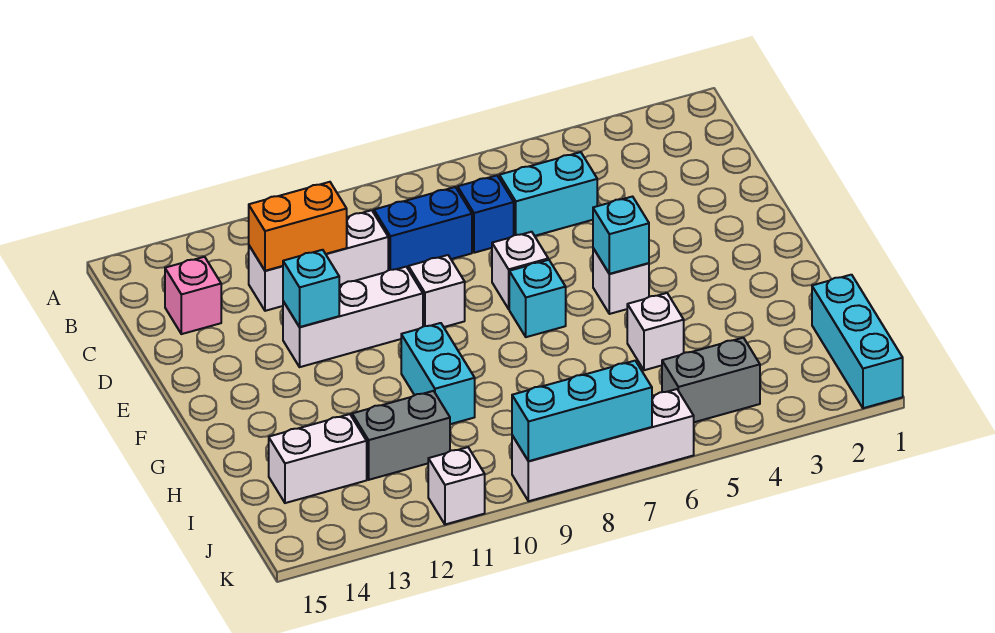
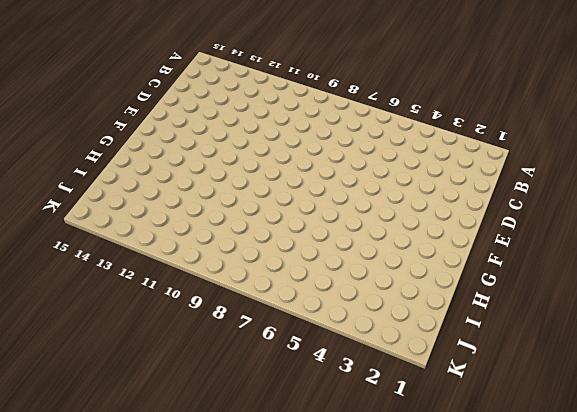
none -> cyan brick C5:C6 level 1
none -> blue brick C7 level 1
none -> blue brick C8:C9 level 1

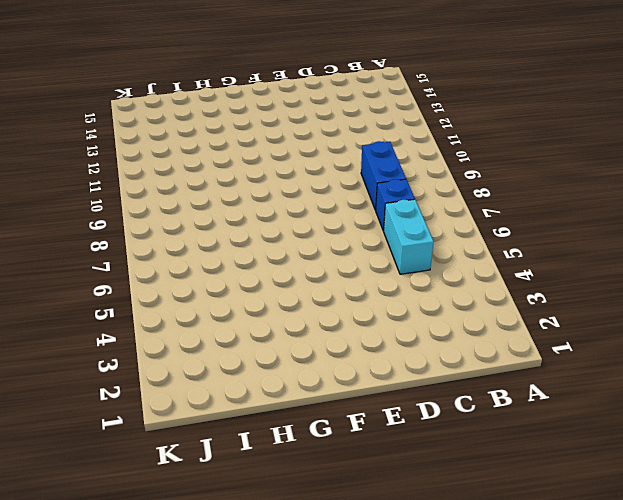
none -> white brick C10:C12 level 1
none -> pink brick C14 level 1
none -> white brick E7 level 1

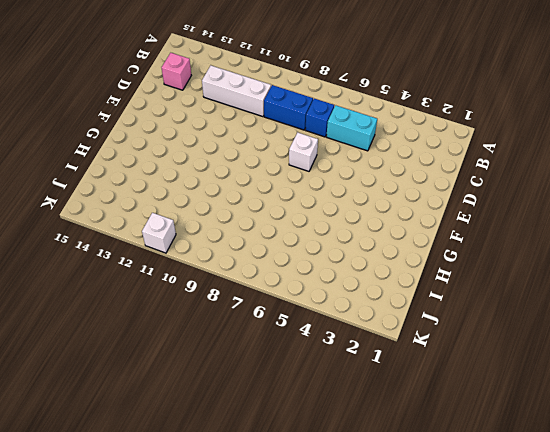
none -> white brick E9 level 1
none -> white brick E10:E12 level 1
none -> white brick F5 level 1

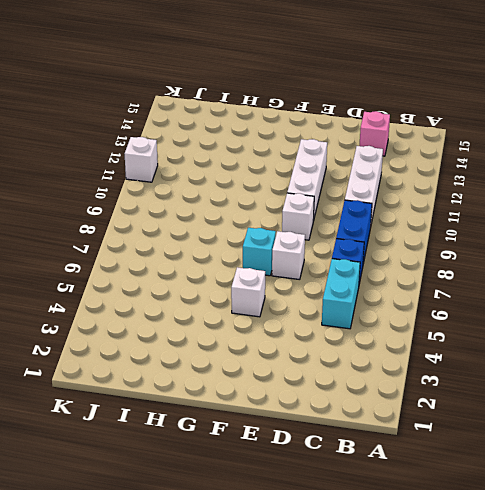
none -> cyan brick G10:H10 level 1
none -> white brick H5 level 1
none -> cyan brick I1:K1 level 1

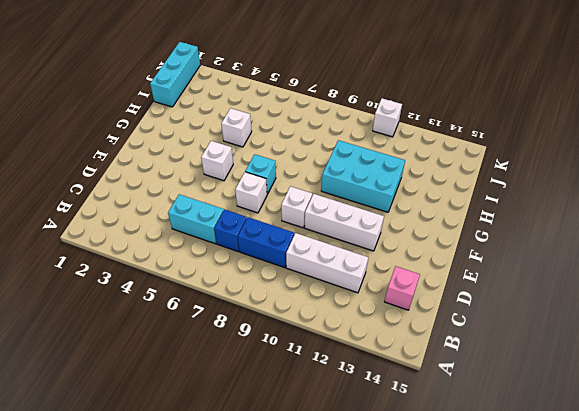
cyan brick G10:H12 level 1 -> cyan brick G10:H10 level 1
none -> grey brick I11:I12 level 1
none -> white brick I13:I14 level 1
none -> grey brick J4:J5 level 1

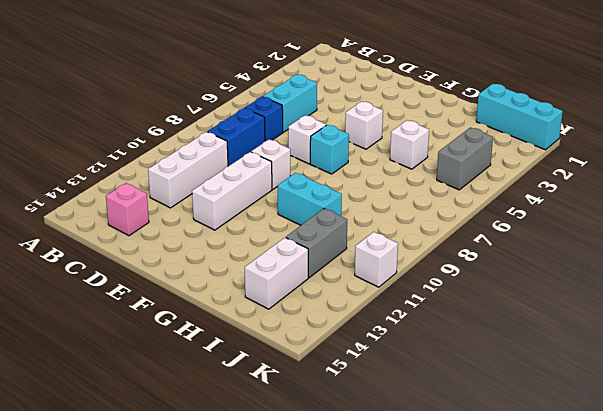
none -> white brick K6:K9 level 1
none -> orange brick C11:C12 level 2
none -> cyan brick E12 level 2

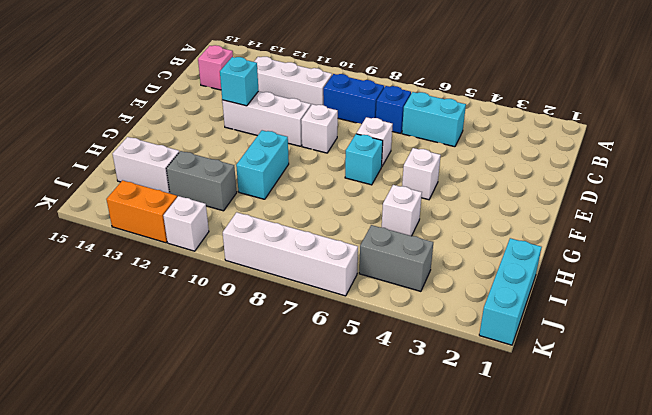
orange brick K12:K13 level 1 -> orange brick C11:C12 level 2
none -> cyan brick F5 level 2
none -> cyan brick K7:K9 level 2

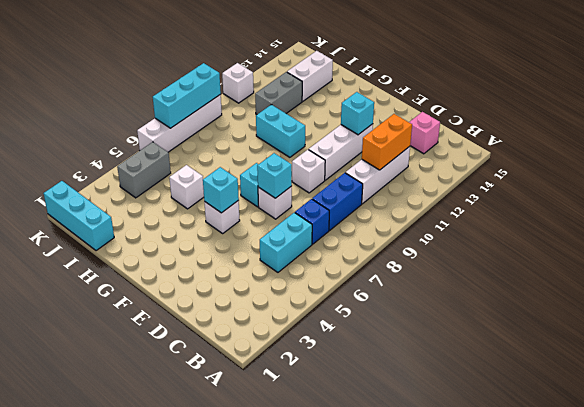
cyan brick E7 level 2 -> none

